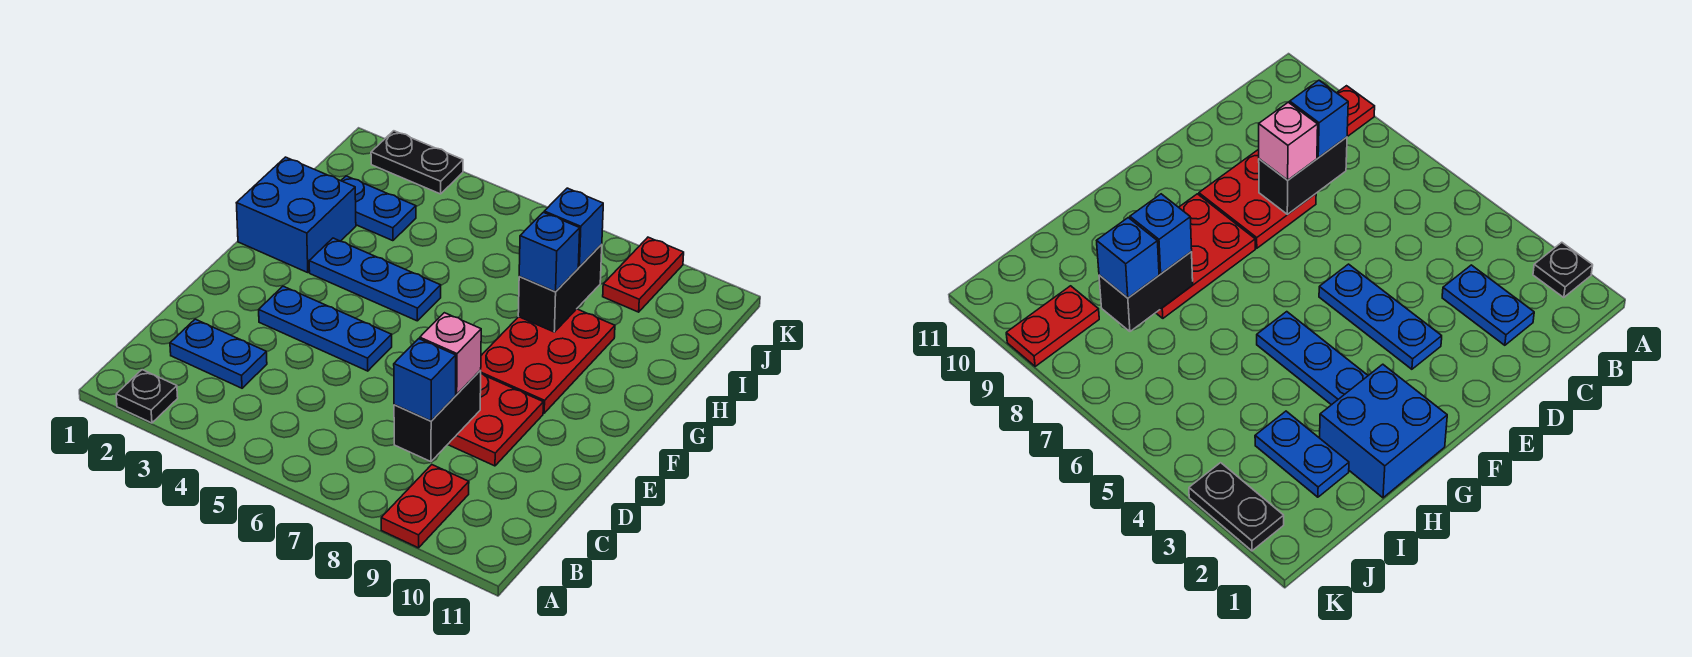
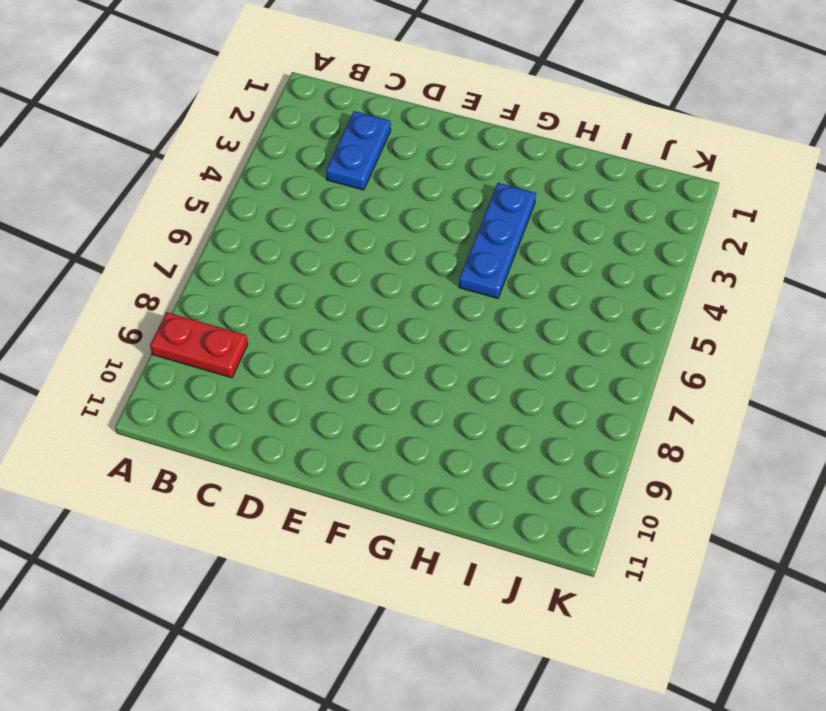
none -> black plate A2 level 1
none -> red plate D8:E9 level 1
none -> blue plate E3:E5 level 1

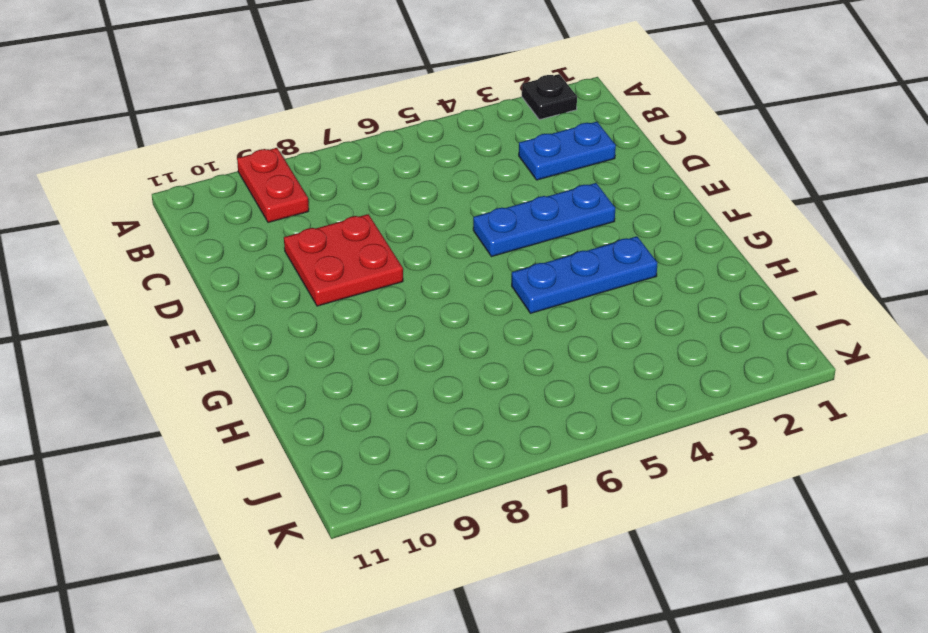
none -> red plate F8:H9 level 1
none -> blue brick G1:H2 level 1
none -> blue plate I2:I3 level 1

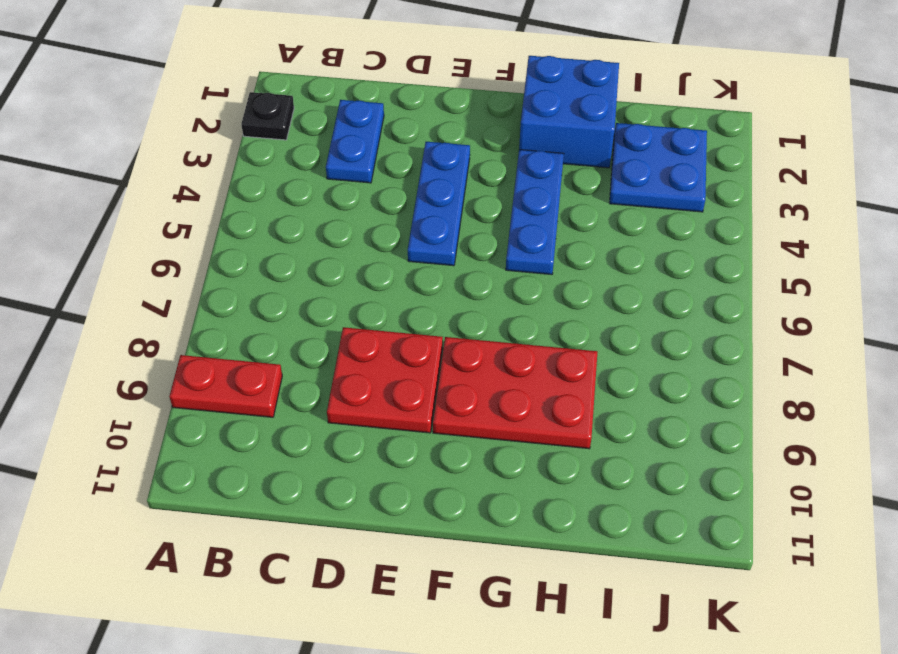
blue plate I2:J3 level 1 -> blue plate I2:I3 level 1
none -> red plate J9:K9 level 1
none -> black plate K2:K3 level 1
none -> black brick C8:D8 level 2

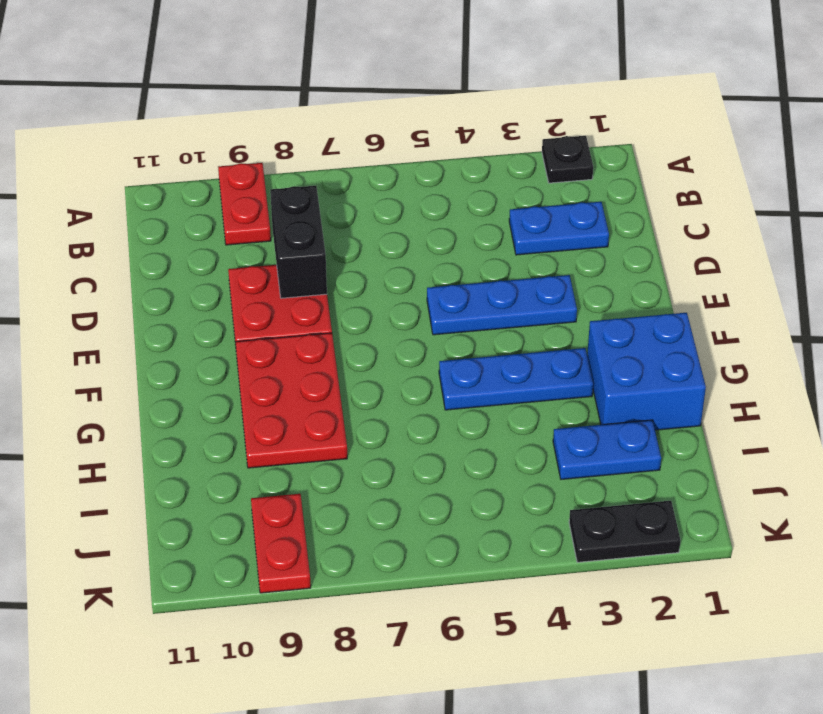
none -> black brick H8:I8 level 2
none -> blue brick C8 level 3
none -> pink brick D8 level 3

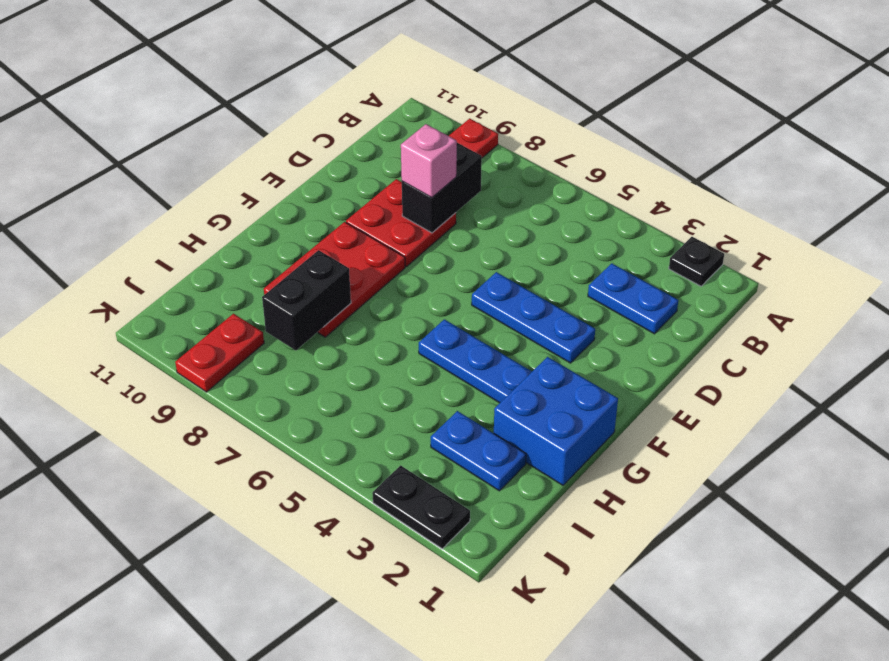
none -> blue brick C8 level 3
none -> blue brick H8 level 3
none -> blue brick I8 level 3

